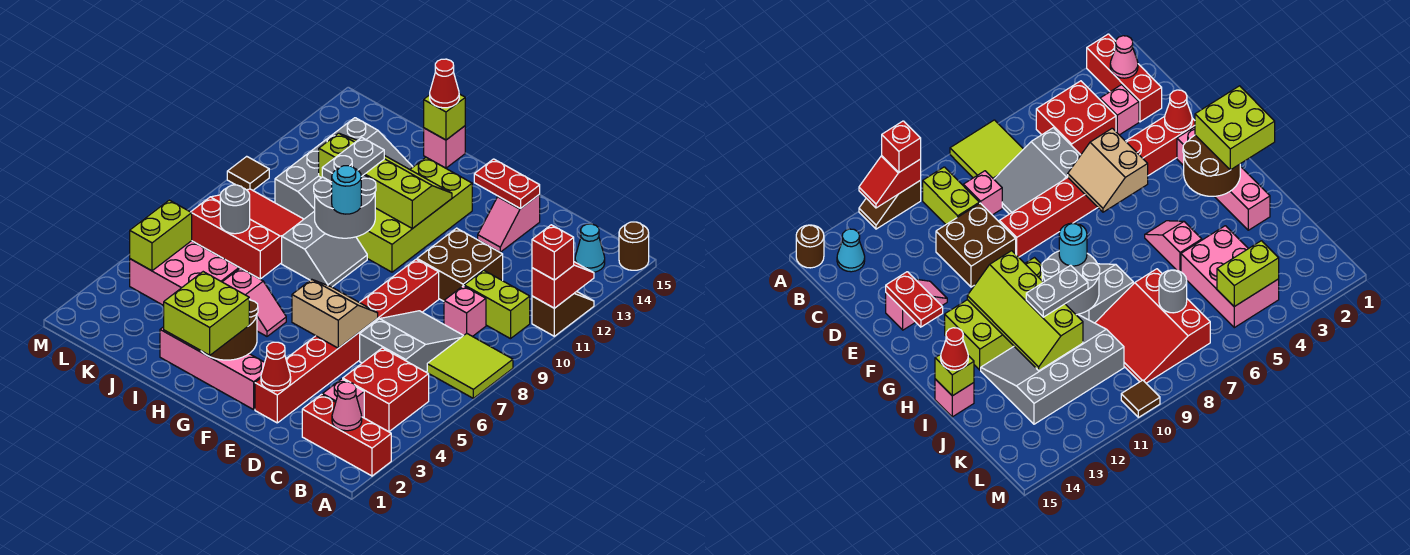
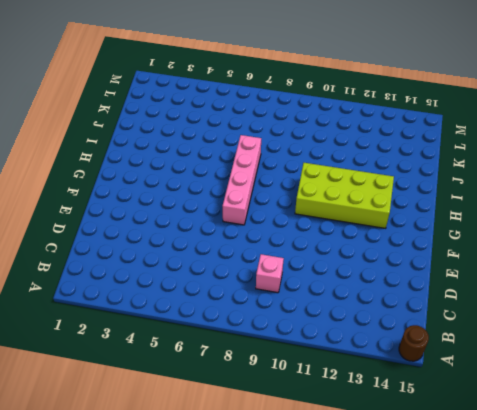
pink brick F7:I7 level 1 -> pink brick F2:I2 level 1
none -> red brick A2:C2 level 1
none -> lime tile A7:B8 level 1
none -> brown slope A11:A12 level 1 top 11
none -> red brick B4:C5 level 1

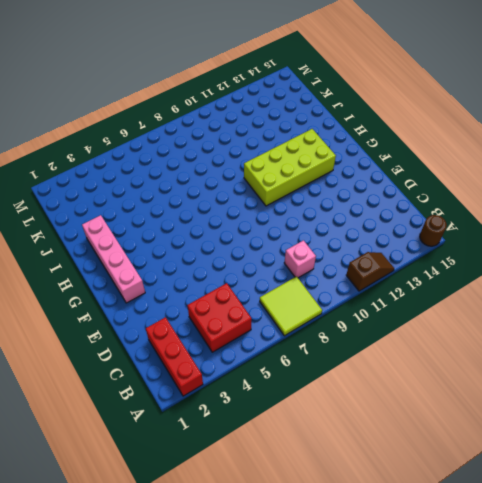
none -> lime brick B10:C10 level 1
none -> cyan cone B14 level 1
none -> pink brick C3 level 1
none -> grey slope C6:D8 level 1 top 6

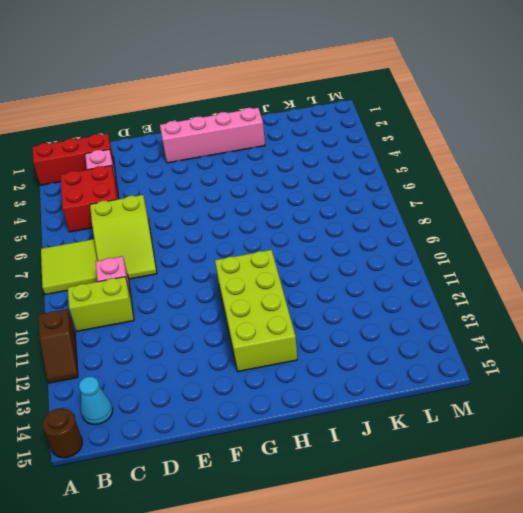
lime slope C6:D8 level 1 top 6 -> grey slope C6:D8 level 1 top 6
none -> brown brick D10:E11 level 1
none -> red brick E2:E9 level 1
none -> pink slope E13:E14 level 1 top 14
none -> pink slope H5:I5 level 1 top I

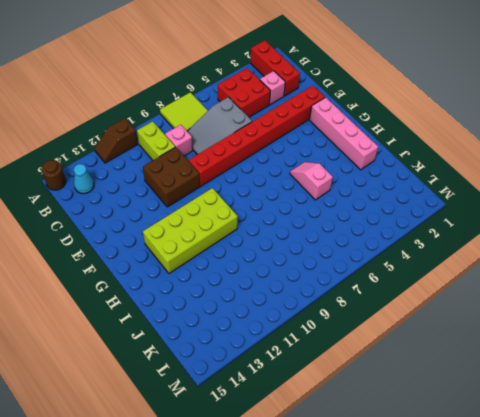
none -> pink slope E13:E14 level 1 top 14
none -> grey slope H8:I9 level 1 top I
none -> grey slope I10:K13 level 1 top K
none -> pink brick I15 level 1

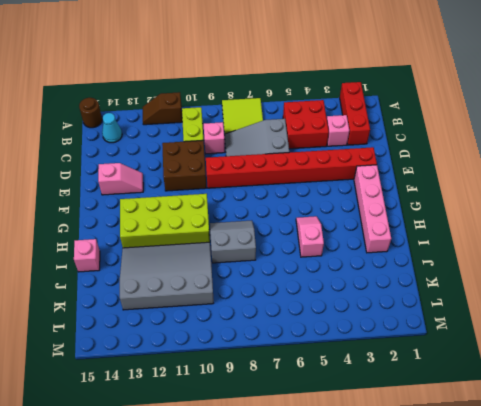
none -> pink brick J4:L5 level 1
none -> red slope J7:L9 level 1 top 7
none -> brown tile M10 level 1
none -> red slope A11:A12 level 2 top 11

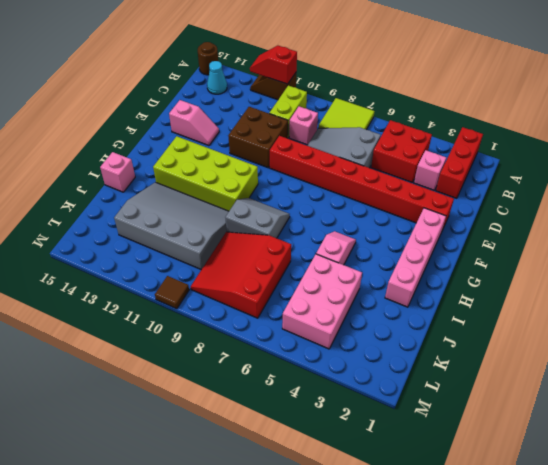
none -> pink cone B2 level 2
none -> red cone E2 level 2
none -> tan slope E5:F6 level 2 top 5
none -> red plate E14:F14 level 2

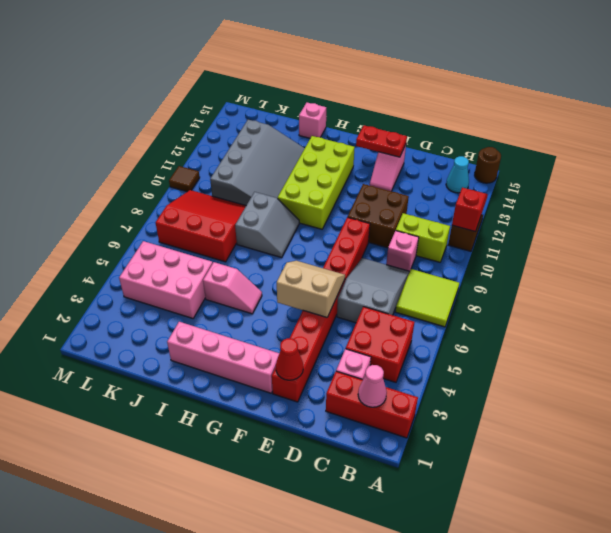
none -> brown round brick G2:H3 level 2
none -> lime slope G11:J12 level 2 top 11
none -> grey round brick H9:I10 level 2
none -> lime brick I15 level 2

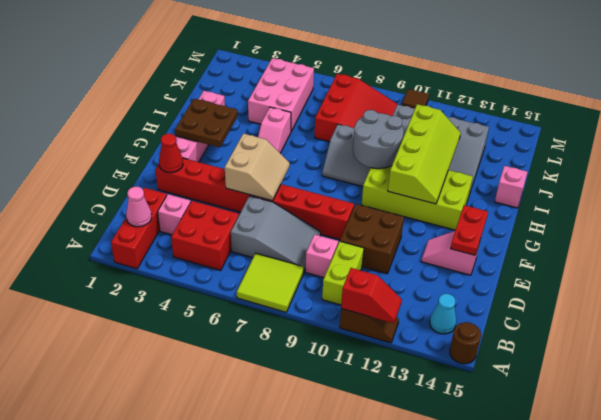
brown plate G2:H3 level 2 -> brown round brick G2:H3 level 2
none -> lime brick I15 level 2
none -> grey round brick K7 level 2
none -> lime brick L4:L5 level 2
none -> red brick A11 level 3

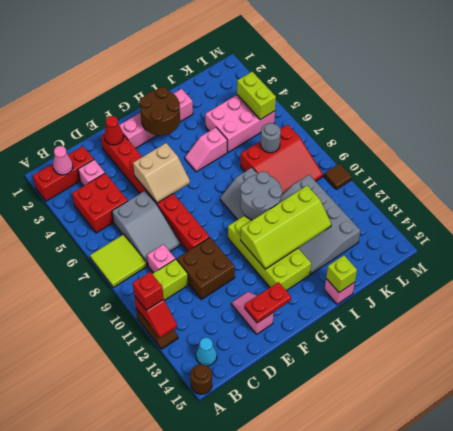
none -> lime brick G1:H2 level 3
none -> cyan round brick H9 level 3
none -> grey plate I10:I11 level 3
none -> red cone I15 level 3

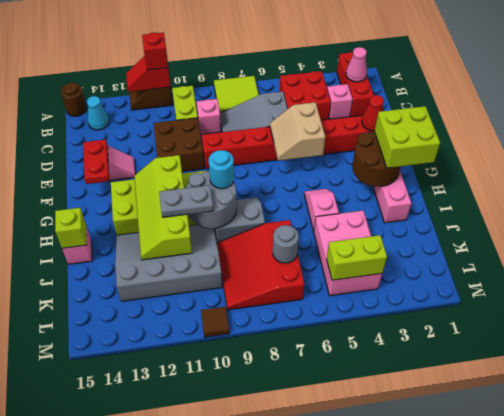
none -> red cone I15 level 3

